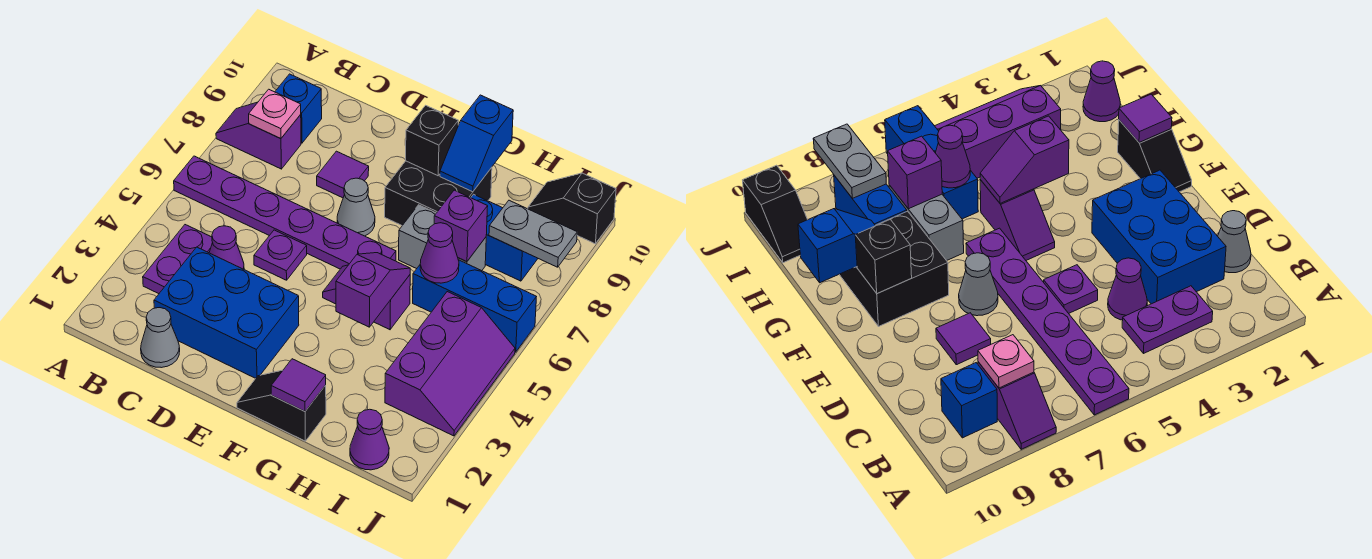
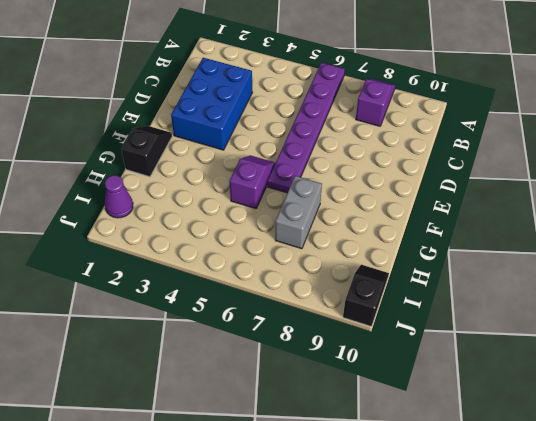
none -> purple plate B3:B4 level 1
none -> blue brick B9 level 1
none -> grey cone C1 level 1

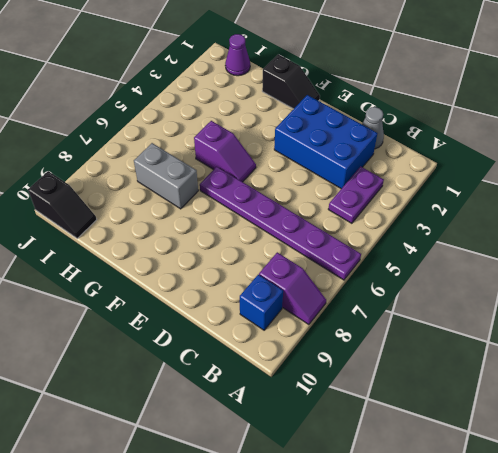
none -> purple cone C4 level 1
none -> purple plate D5 level 1
none -> purple tile D8 level 1

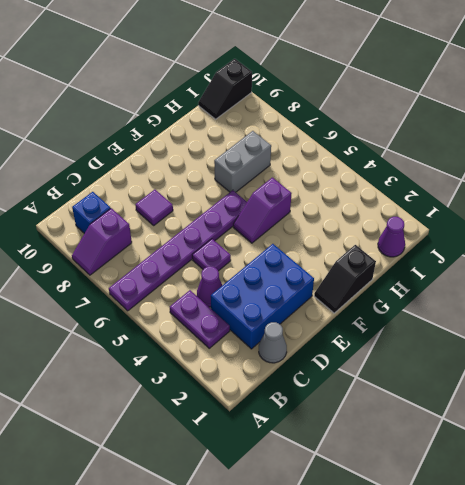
none -> grey cone E7 level 1
none -> black brick F8:G9 level 1
none -> blue brick H6:J6 level 1

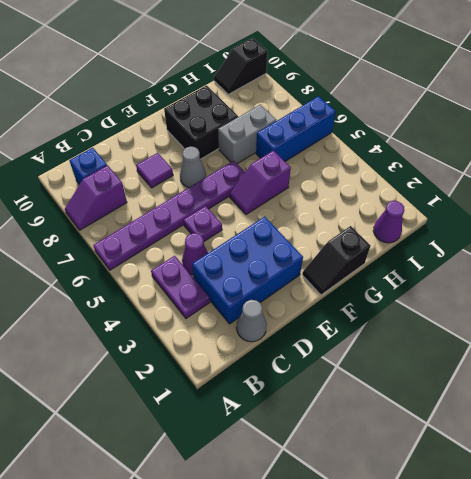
none -> blue brick H8:I8 level 1
none -> purple slope I3:J5 level 1 top I
none -> pink plate B8 level 2

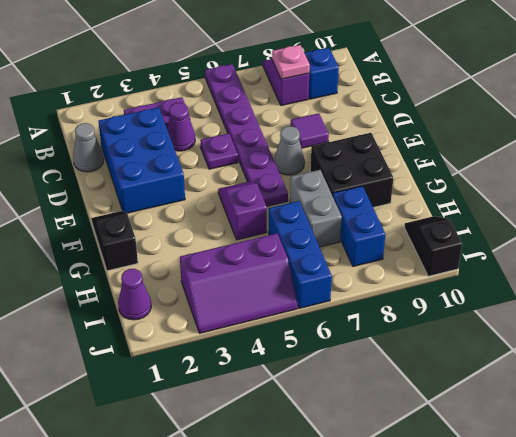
none -> black brick F9 level 2
none -> purple tile G1 level 2
none -> purple slope G4:G5 level 2 top 4

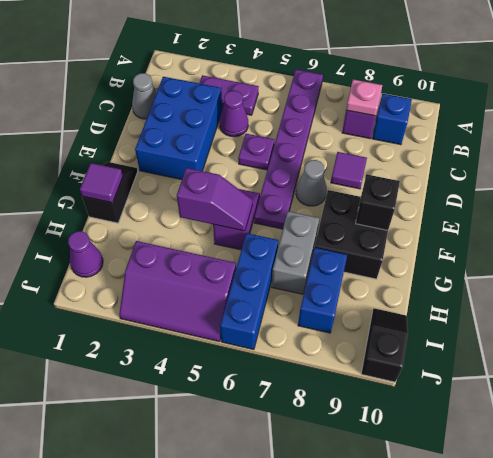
none -> blue slope G9:G10 level 2 top 10
none -> purple cone H6 level 2
none -> purple brick H7 level 2

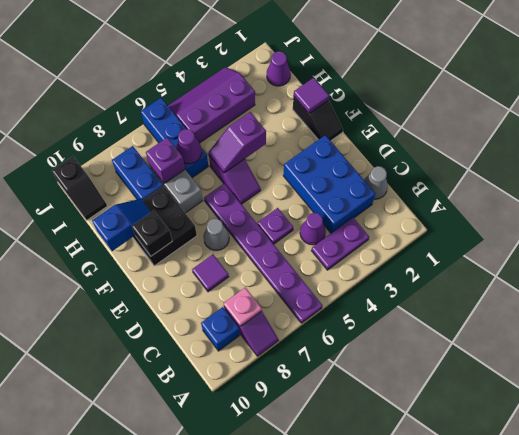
none -> grey plate I8:J8 level 2

